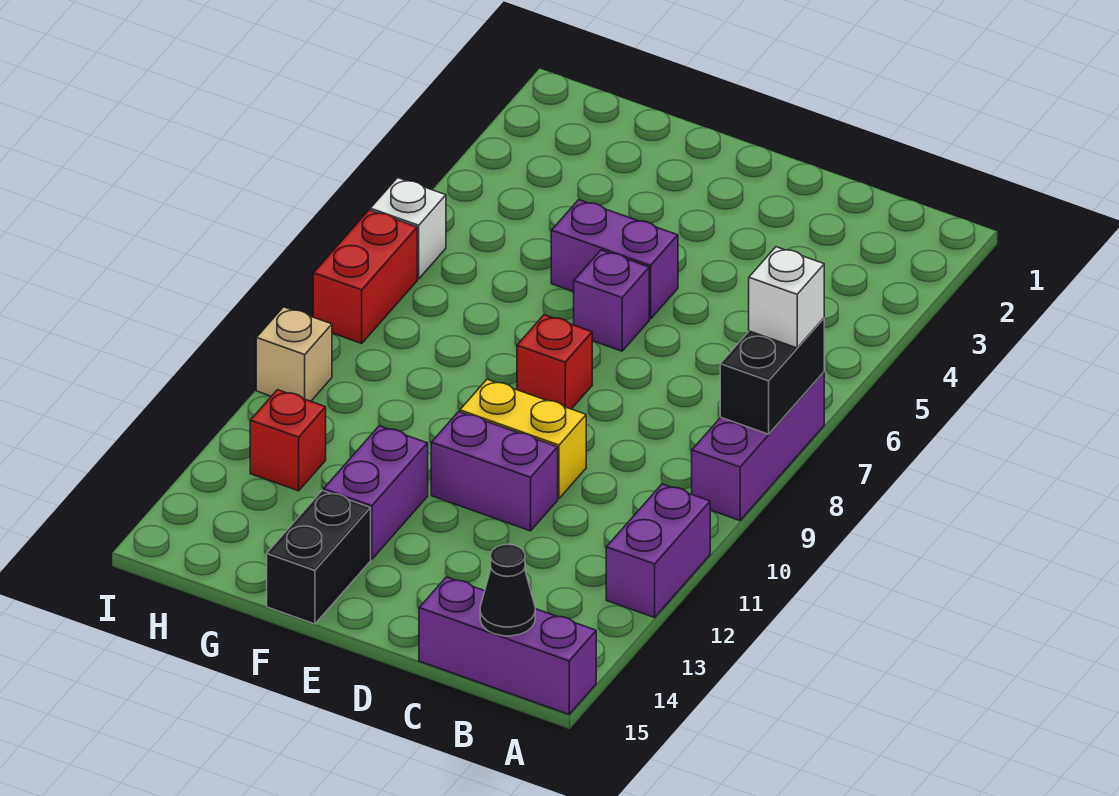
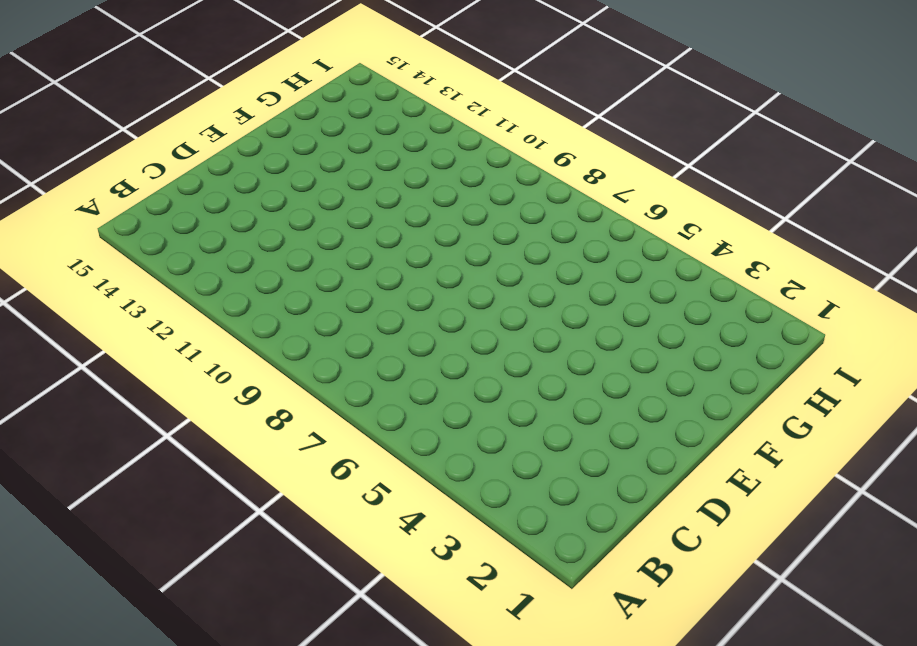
none -> purple brick A7:A9 level 1
none -> purple brick A11:A12 level 1
none -> purple brick A15:C15 level 1

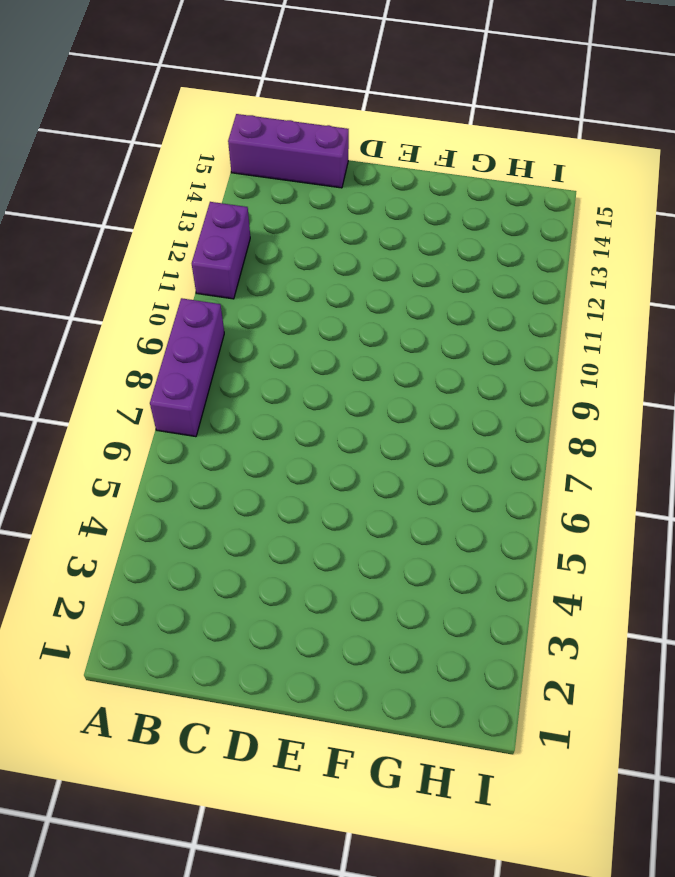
none -> yellow brick D10:E10 level 1
none -> purple brick D11:E11 level 1
none -> purple brick E5:F5 level 1

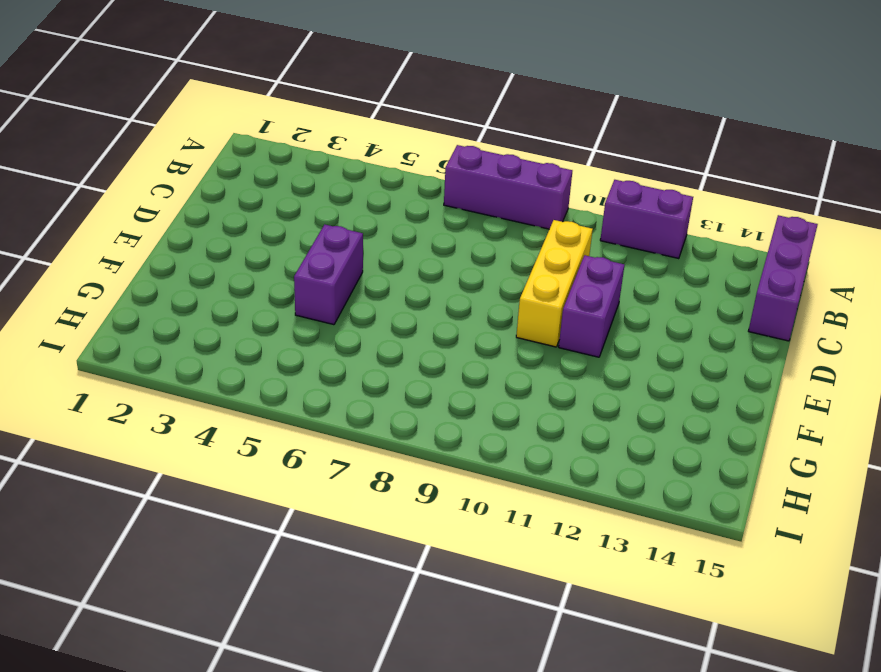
yellow brick C10:E10 level 1 -> yellow brick D10:E10 level 1
none -> purple brick E6 level 1
none -> red brick E8 level 1
none -> purple brick F12:F13 level 1

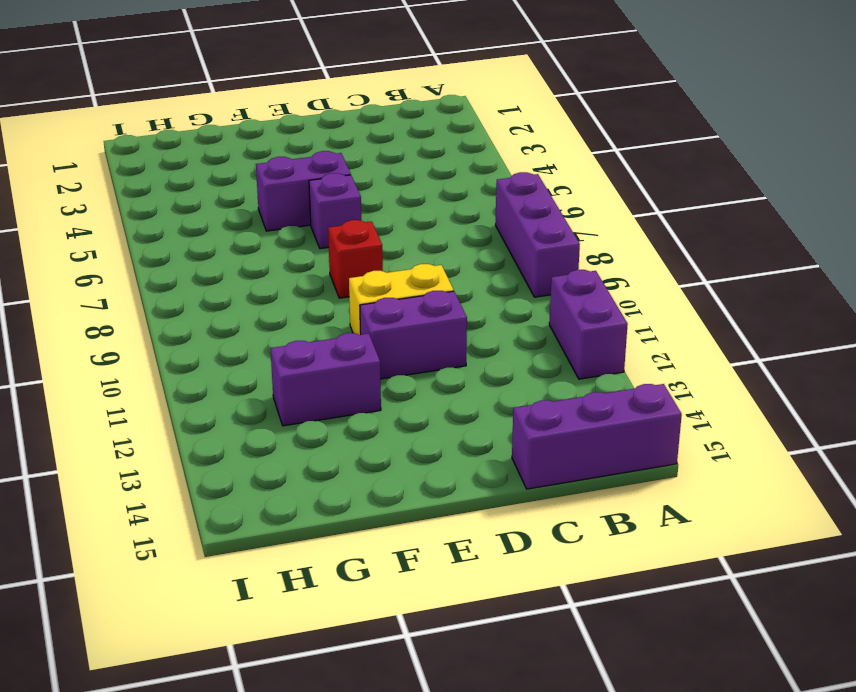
purple brick F12:G12 level 1 -> purple brick F12:F13 level 1
none -> black brick F14:F15 level 1
none -> red brick H12 level 1
none -> white brick I6 level 1

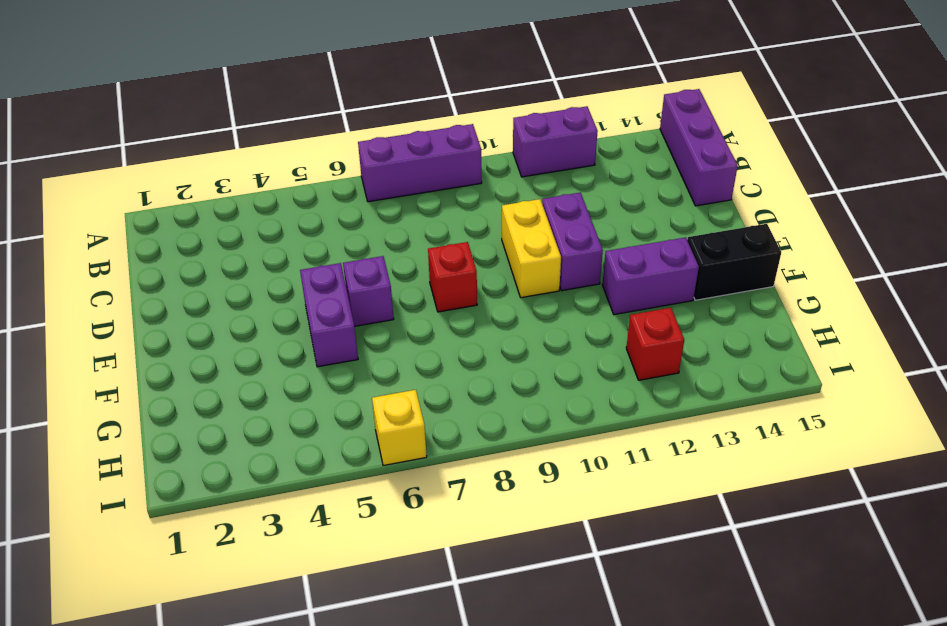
yellow brick I6 level 1 -> white brick I6 level 1
none -> red brick I7:I8 level 1
none -> tan brick I10 level 1
none -> black brick A7:A8 level 2

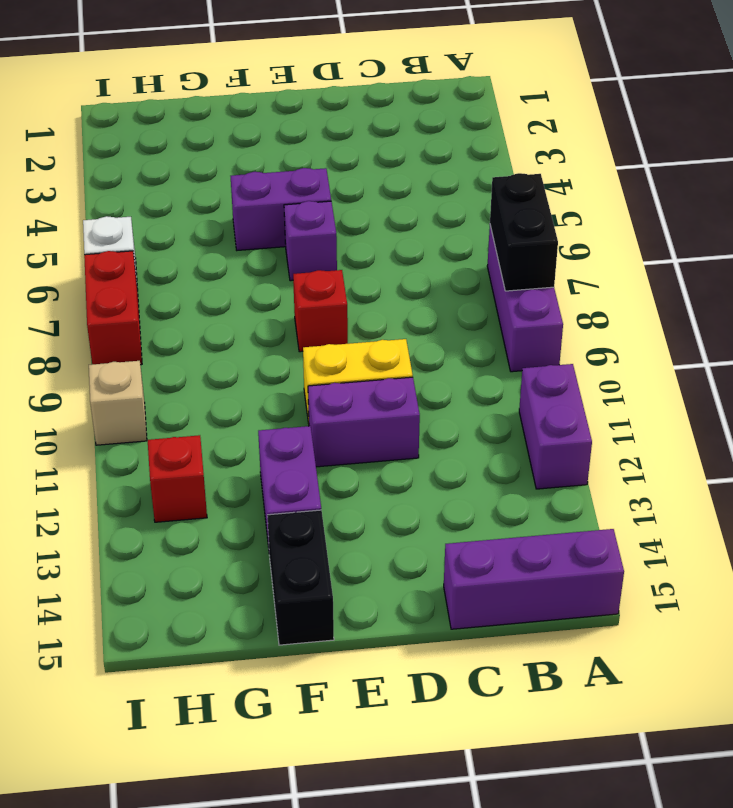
none -> black cone B15 level 2
none -> white brick A7 level 3

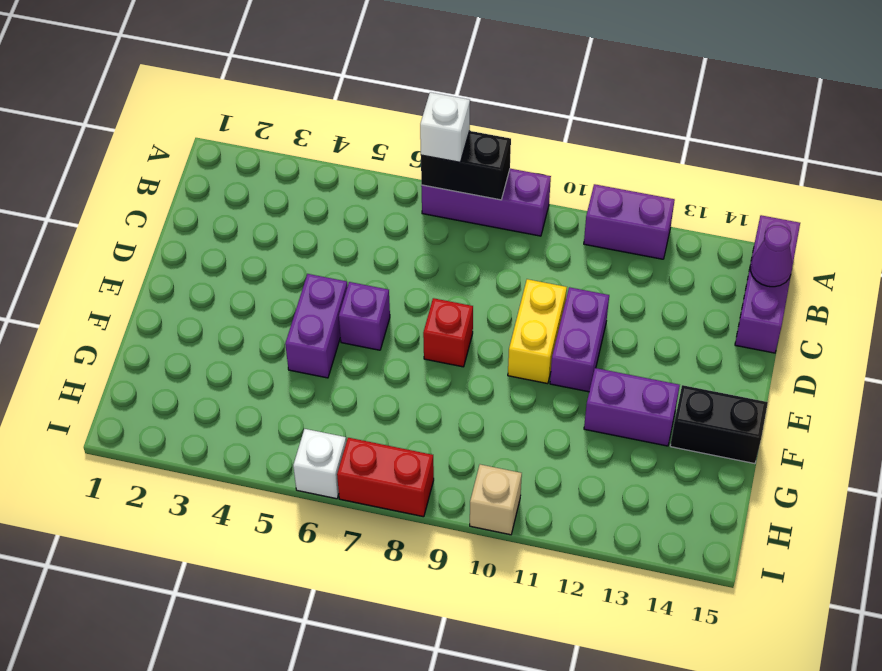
purple cone B15 level 2 -> black cone B15 level 2
none -> red brick H12 level 1

